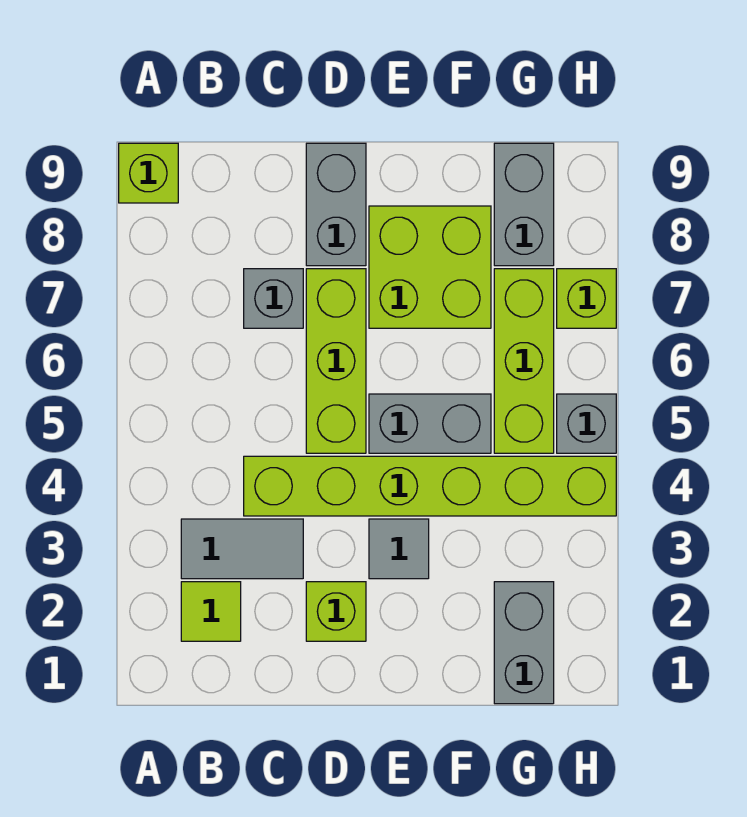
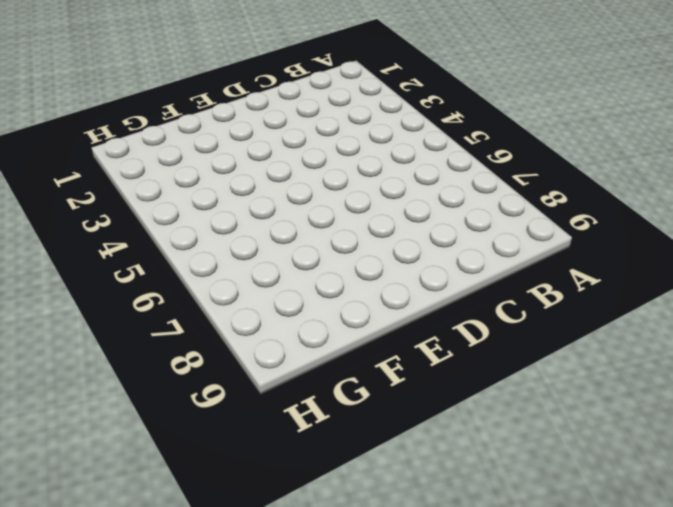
none -> lime brick A9 level 1
none -> lime tile B2 level 1
none -> grey tile B3:C3 level 1

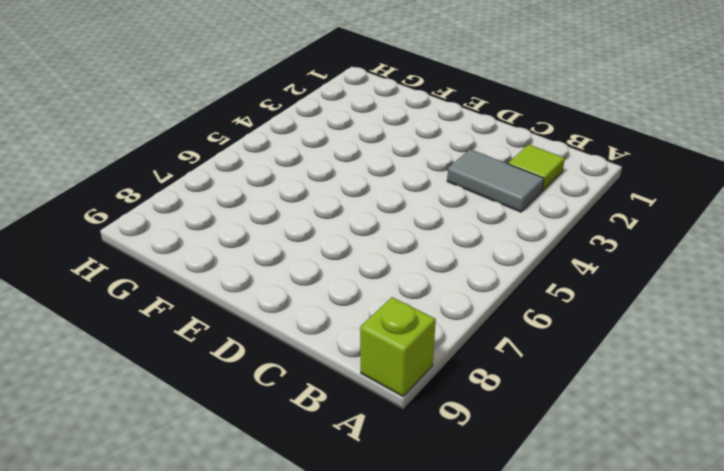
none -> lime brick C4:H4 level 1
none -> grey brick C7 level 1
none -> lime brick D2 level 1

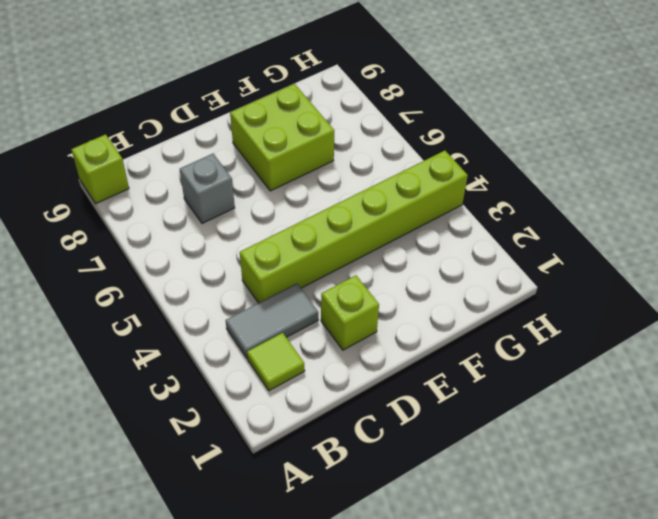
none -> lime brick D5:D7 level 1
none -> grey brick D8:D9 level 1
none -> grey tile E3 level 1

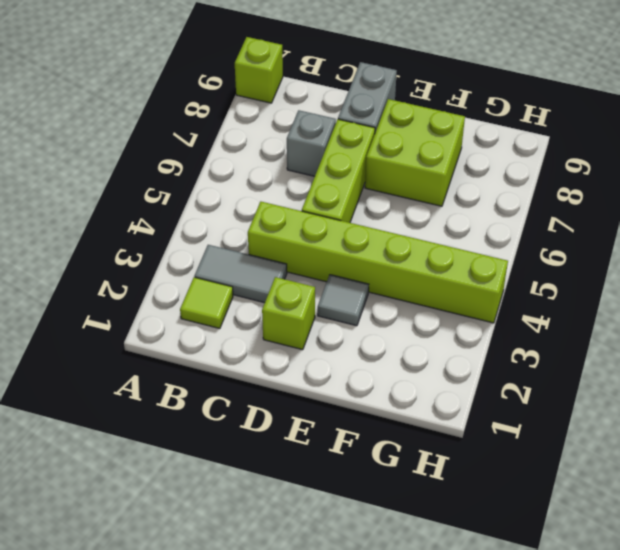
none -> grey brick E5:F5 level 1
none -> grey brick G1:G2 level 1
none -> lime brick G5:G7 level 1

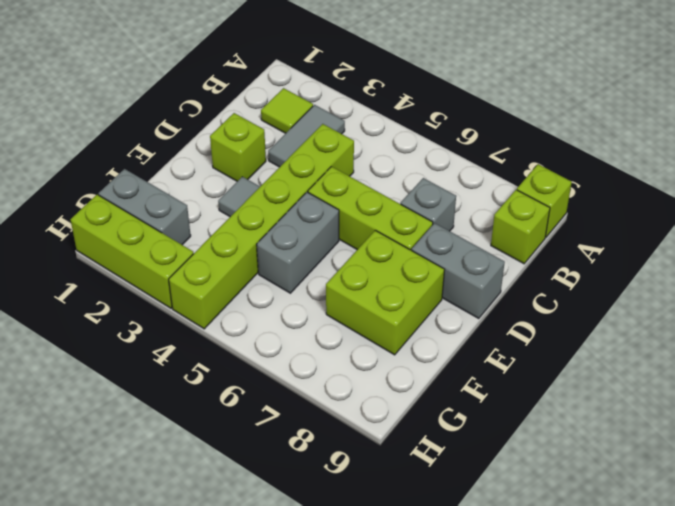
lime brick B9 level 1 -> lime brick H7 level 1
lime brick H1:H3 level 1 -> lime brick G5:G7 level 1
none -> grey brick G8:G9 level 1
none -> grey brick H5 level 1

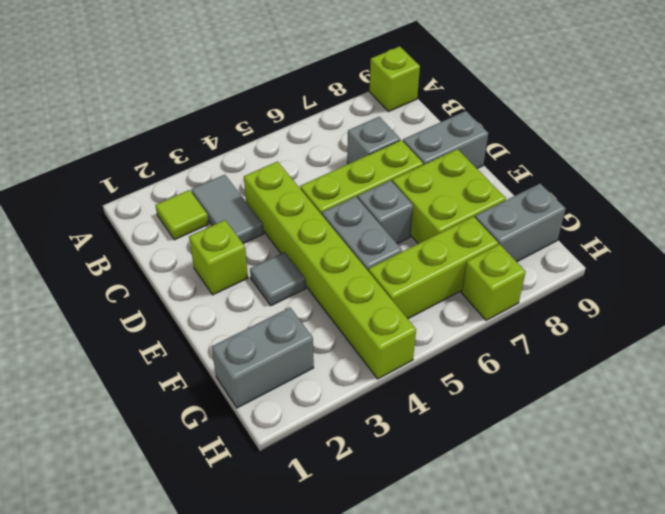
grey brick E6 level 1 -> grey brick H5 level 1

